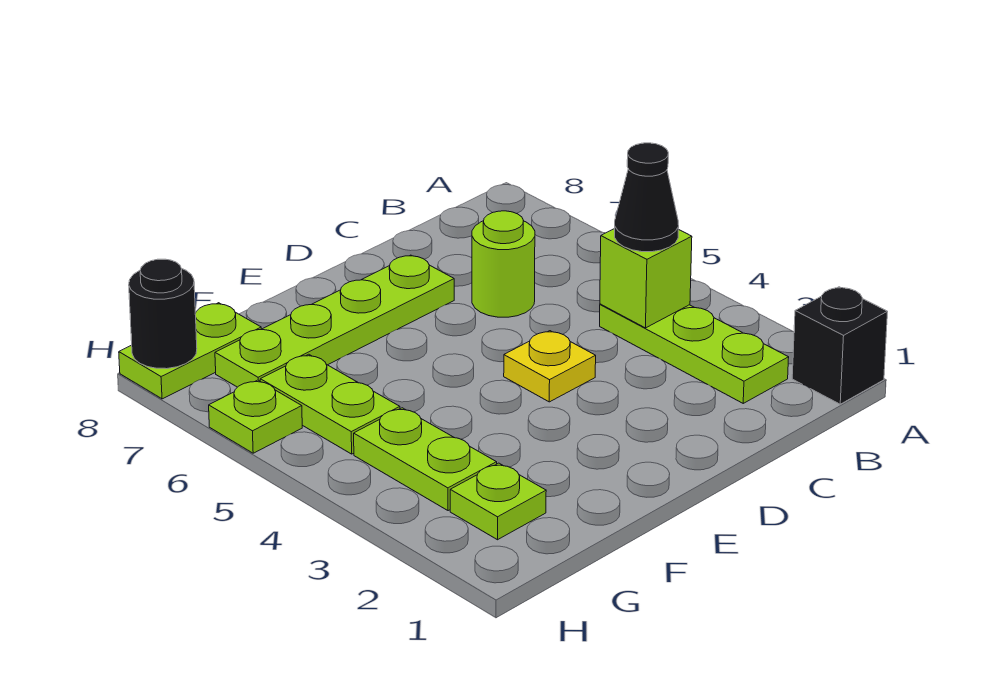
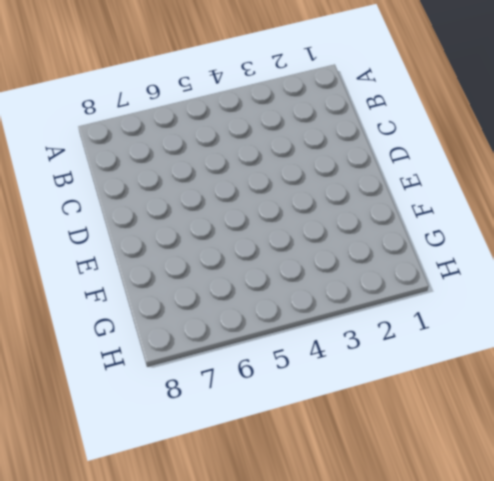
none -> black brick A1 level 1
none -> lime plate B2:B4 level 1
none -> lime round brick C6 level 1

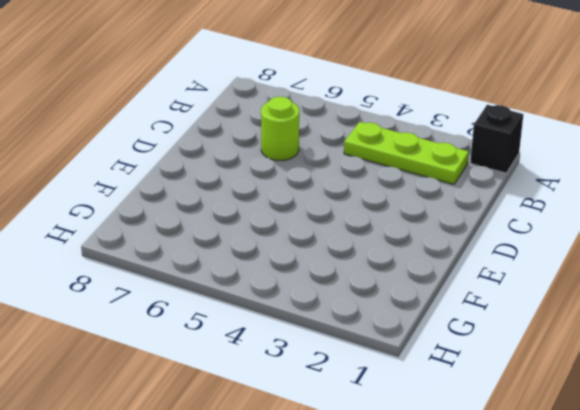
none -> yellow plate D4 level 1
none -> lime plate D7:G7 level 1
none -> lime plate G2 level 1

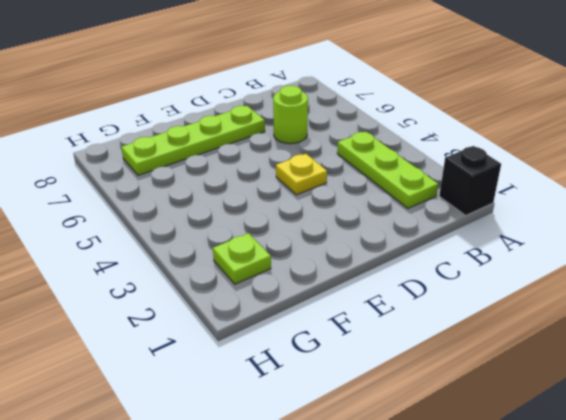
none -> lime plate G3:G4 level 1
none -> lime plate G5:G6 level 1
none -> lime plate G8:H8 level 1

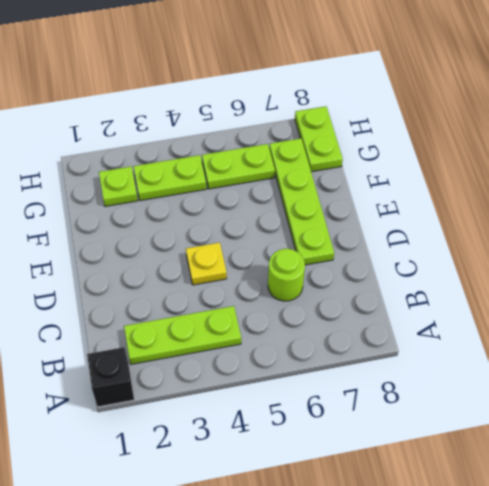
none -> lime plate H6 level 1
none -> lime brick B4 level 2
none -> black round brick H8 level 2

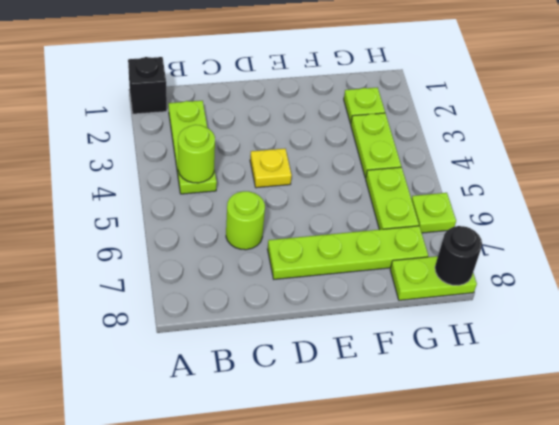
lime round brick B4 level 2 -> lime brick B4 level 2
none -> black cone B4 level 3

